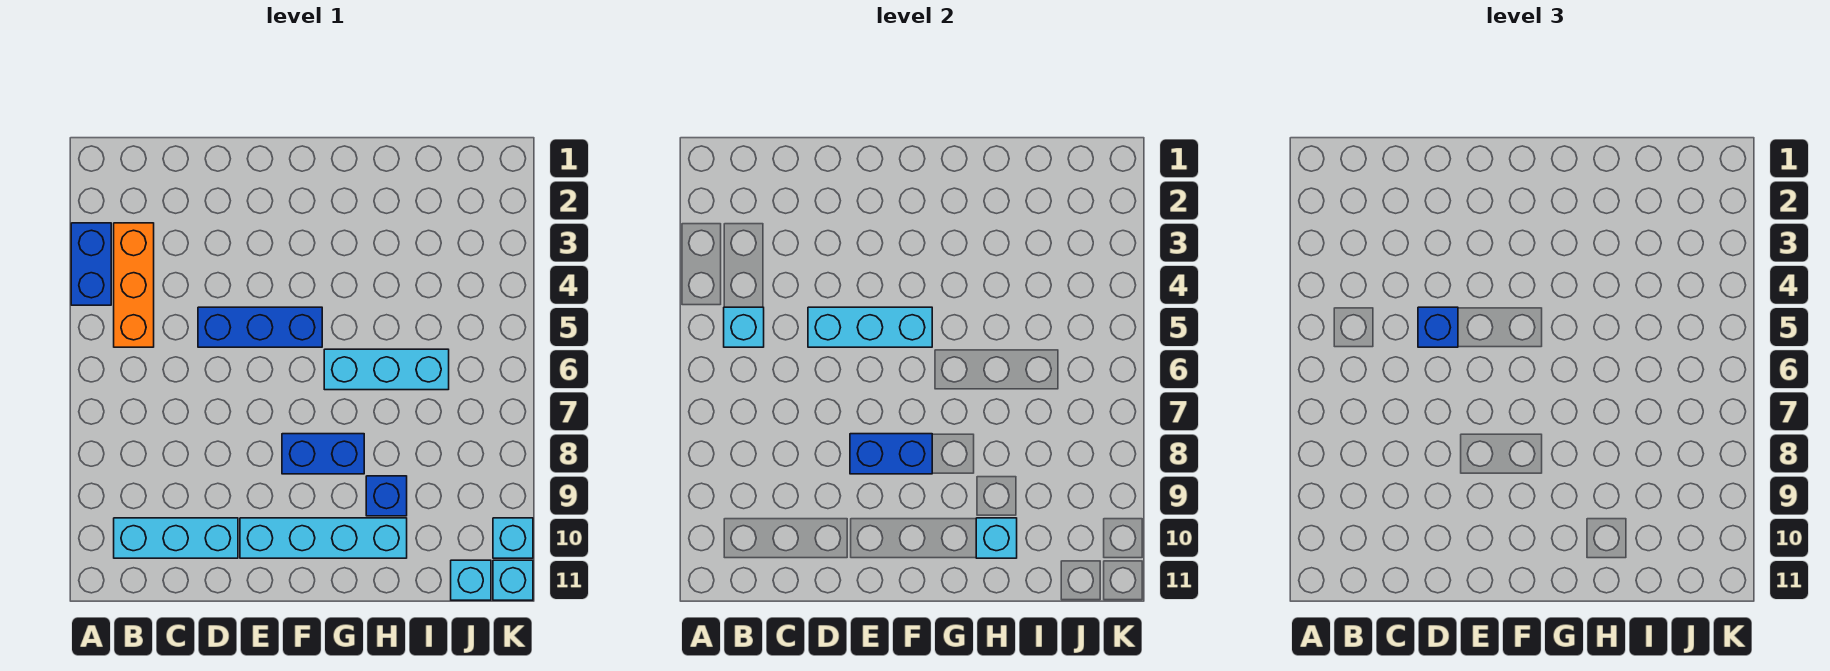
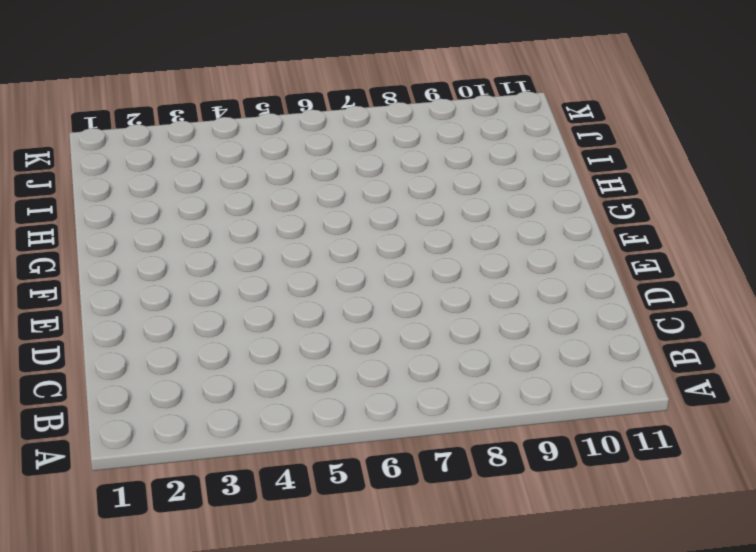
none -> blue brick A3:A4 level 1
none -> orange brick B3:B5 level 1
none -> cyan brick B10:D10 level 1

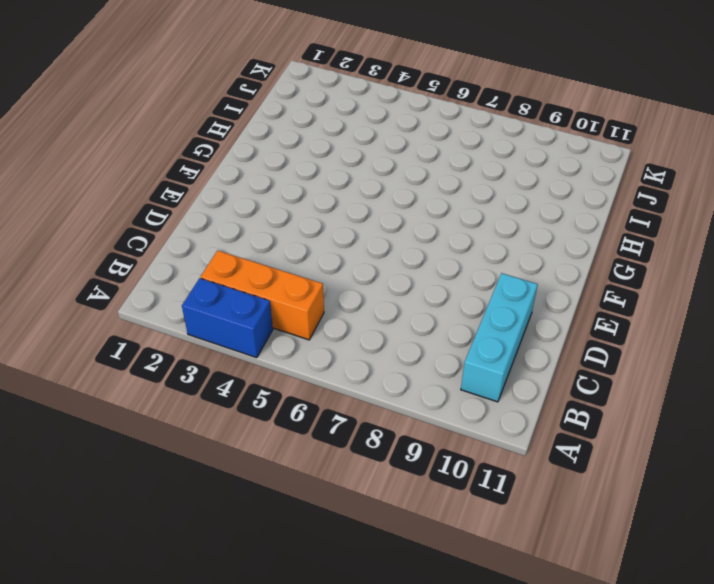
none -> blue brick D5:F5 level 1
none -> cyan brick E10:H10 level 1
none -> blue brick F8:G8 level 1

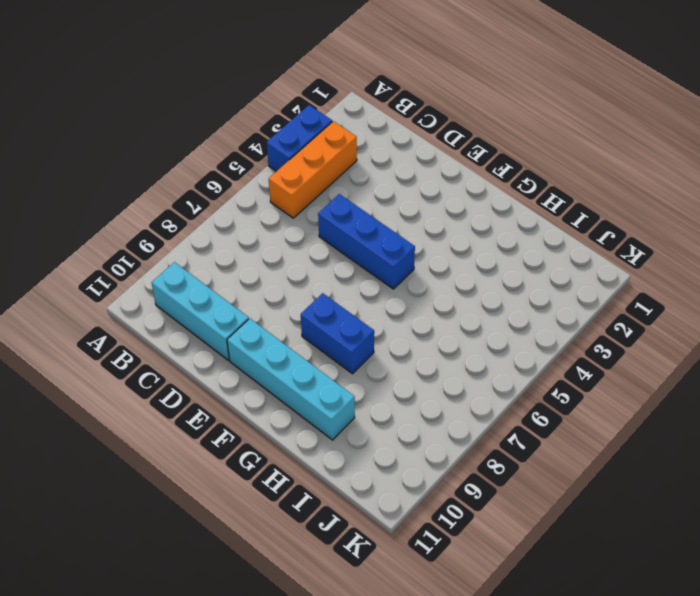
none -> cyan brick G6:I6 level 1
none -> blue brick H9 level 1
none -> cyan brick J11 level 1

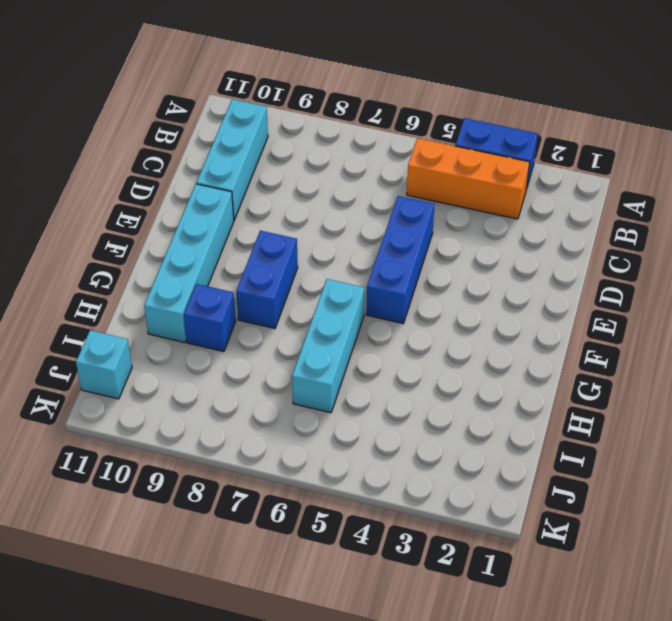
none -> cyan brick K10 level 1
none -> cyan brick K11 level 1
none -> cyan brick B5 level 2

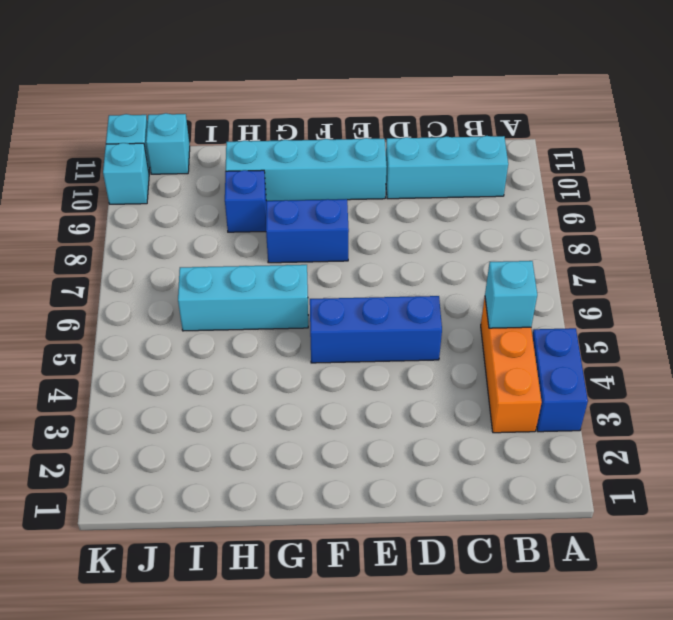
none -> cyan brick D5:F5 level 2
none -> blue brick E8:F8 level 2
none -> cyan brick H10 level 2

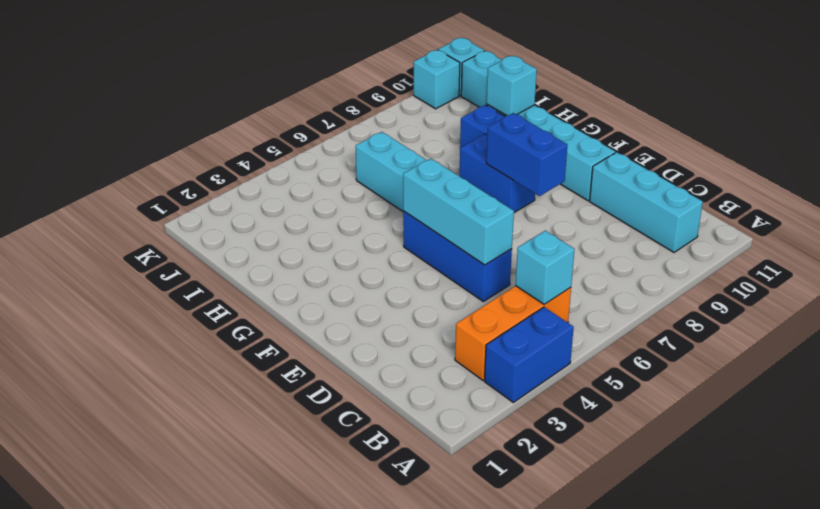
none -> blue brick D5 level 3

